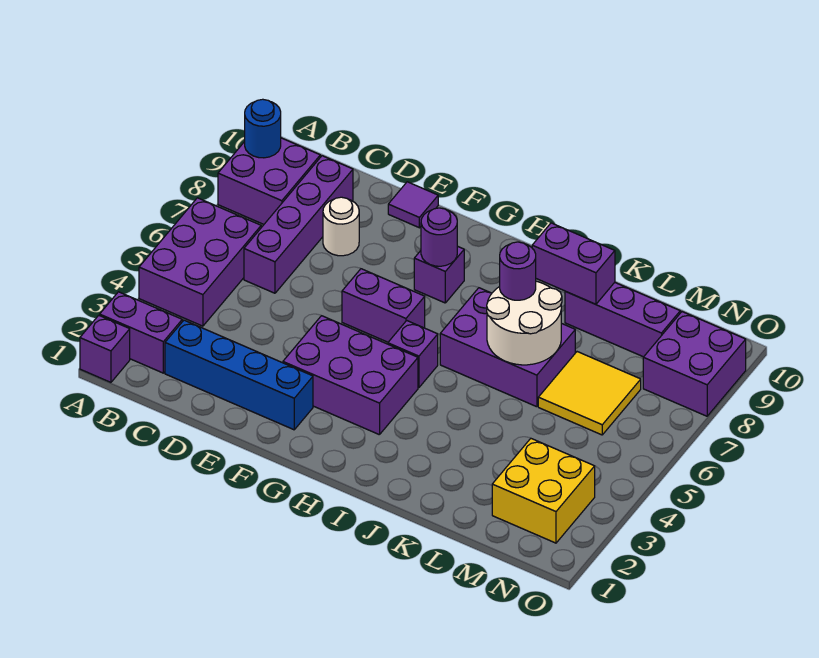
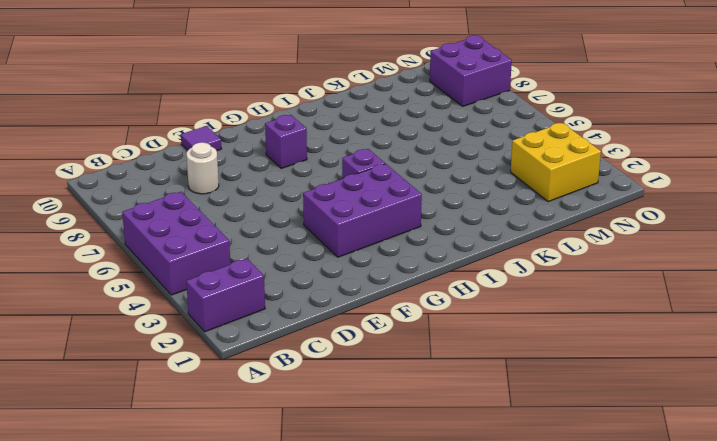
none -> purple brick A1 level 1
none -> purple brick A8:B9 level 1
none -> blue brick C2:F2 level 1

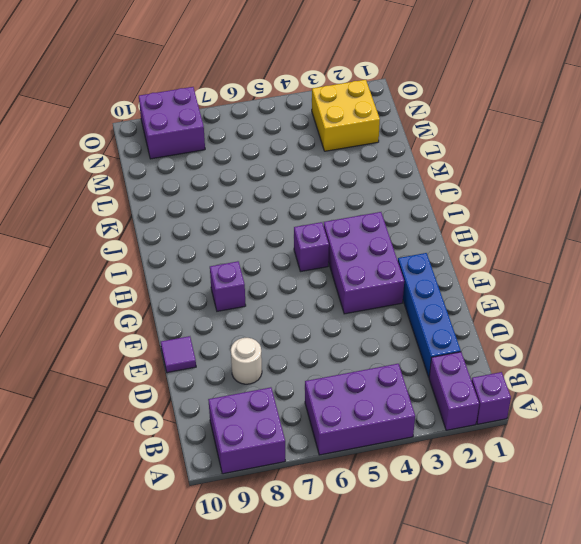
none -> purple brick C6:C9 level 1
none -> purple brick F6:G6 level 1
none -> purple brick I6:K7 level 1

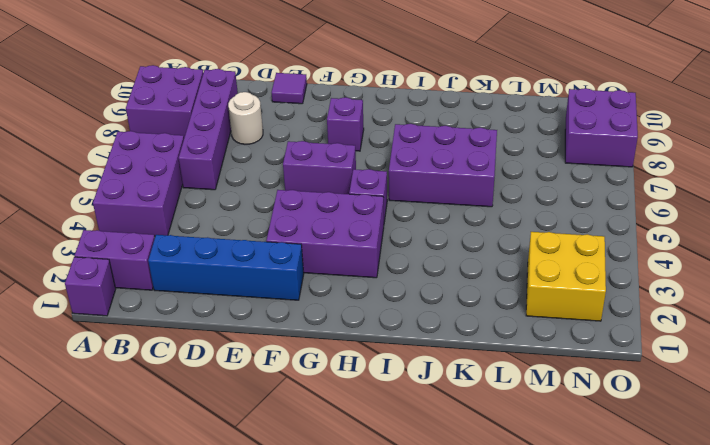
none -> purple brick K9:M9 level 1
none -> yellow tile L6:M7 level 1
none -> blue round brick A9 level 2

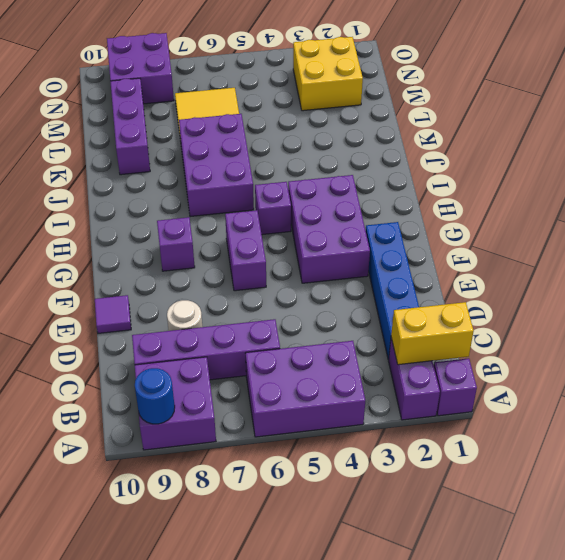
yellow brick B1:B2 level 2 -> none
none -> purple round brick G8 level 2
none -> white round brick J6:K7 level 2
none -> purple brick J9:K9 level 2

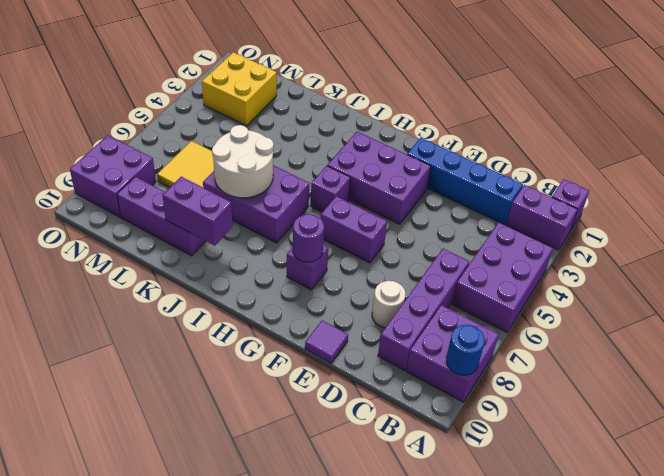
none -> purple round brick J7 level 3

